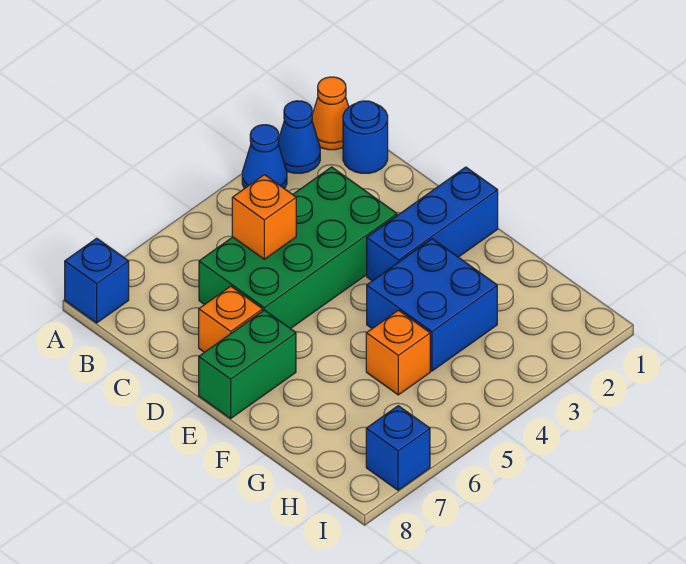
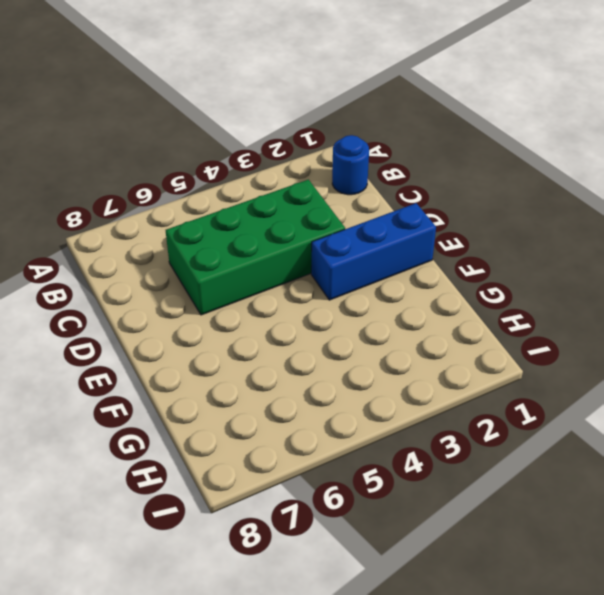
none -> orange cone A1 level 1
none -> blue cone A2 level 1
none -> blue cone A3 level 1

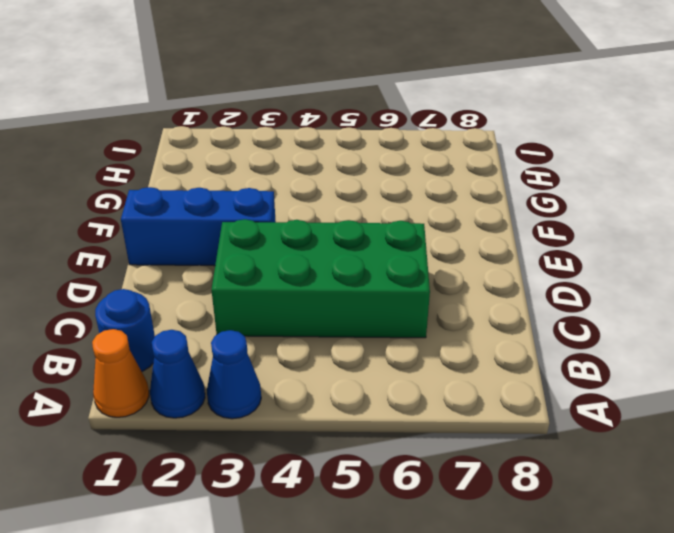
none -> blue brick A8 level 1
none -> orange brick D7 level 1
none -> green brick E7:E8 level 1

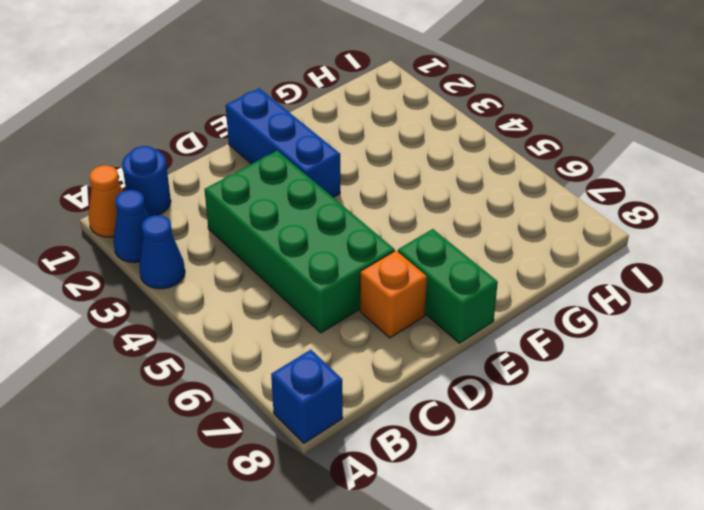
none -> blue brick F3:G4 level 1
none -> orange brick G5 level 1
none -> blue brick I7 level 1

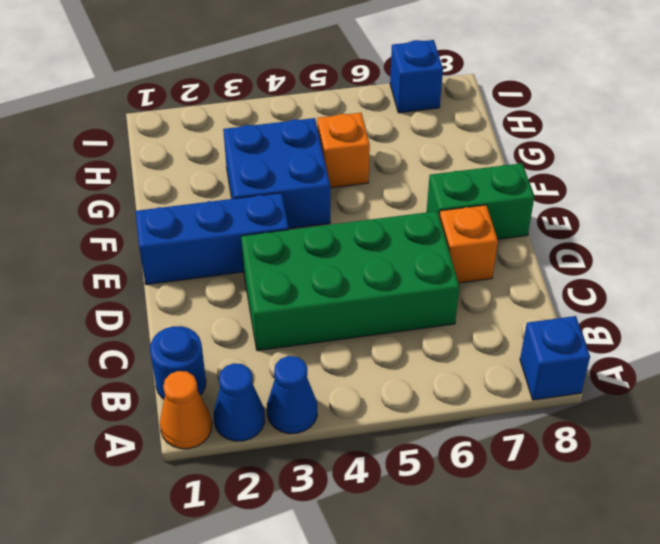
none -> orange brick C5 level 2

